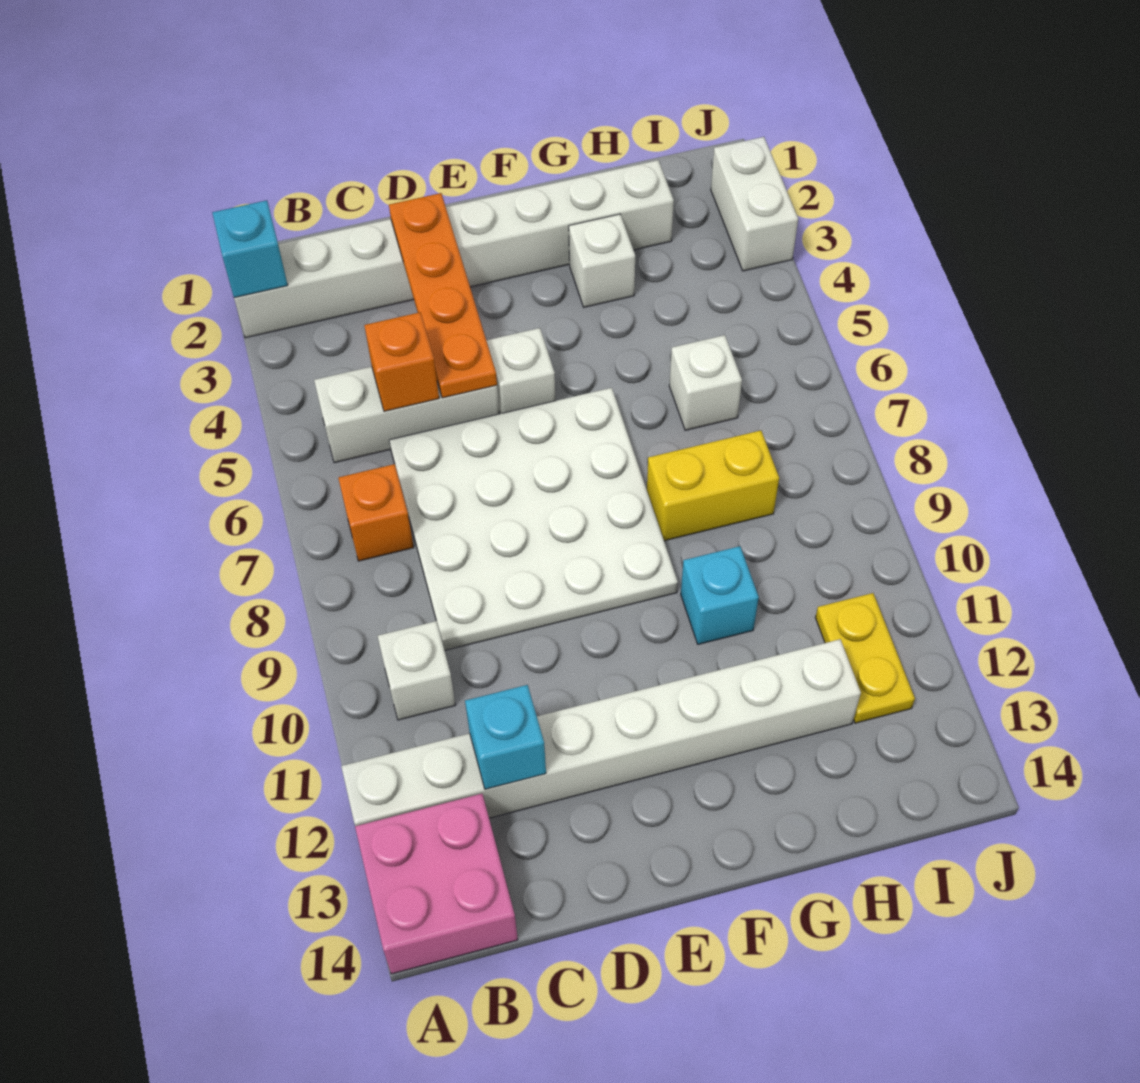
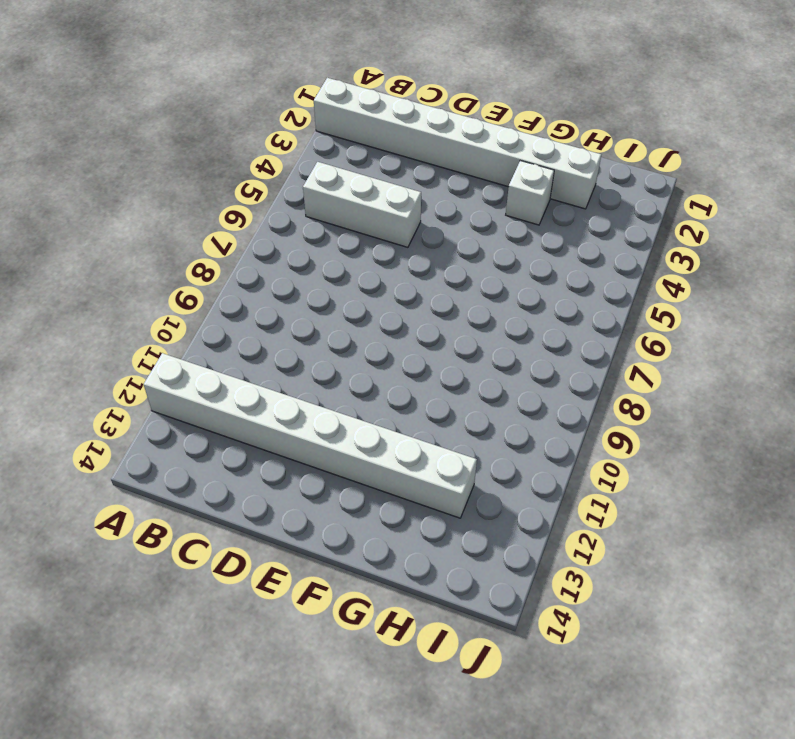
none -> pink brick A13:B14 level 1
none -> orange brick B7 level 1
none -> white brick B10 level 1

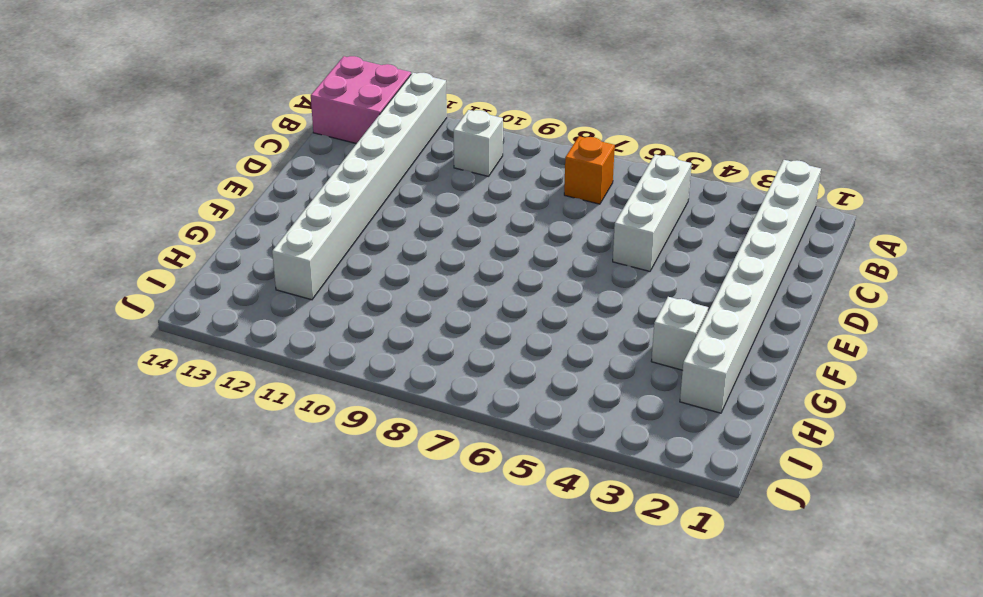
none -> white plate C6:F9 level 1
none -> white brick E5 level 1
none -> yellow brick G8:H8 level 1

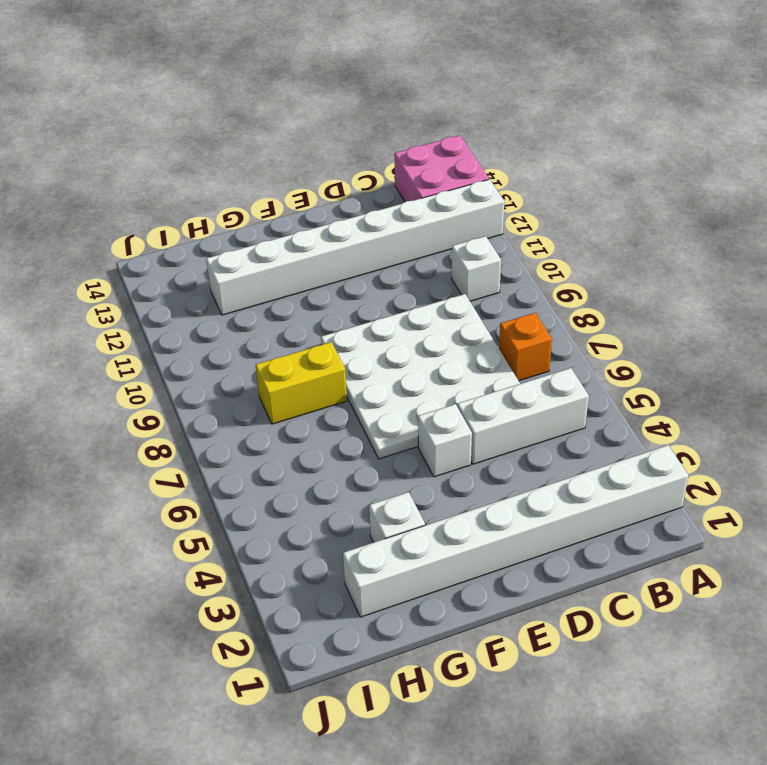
none -> cyan brick G10 level 1
none -> white brick H6 level 1
none -> yellow plate I11:I12 level 1

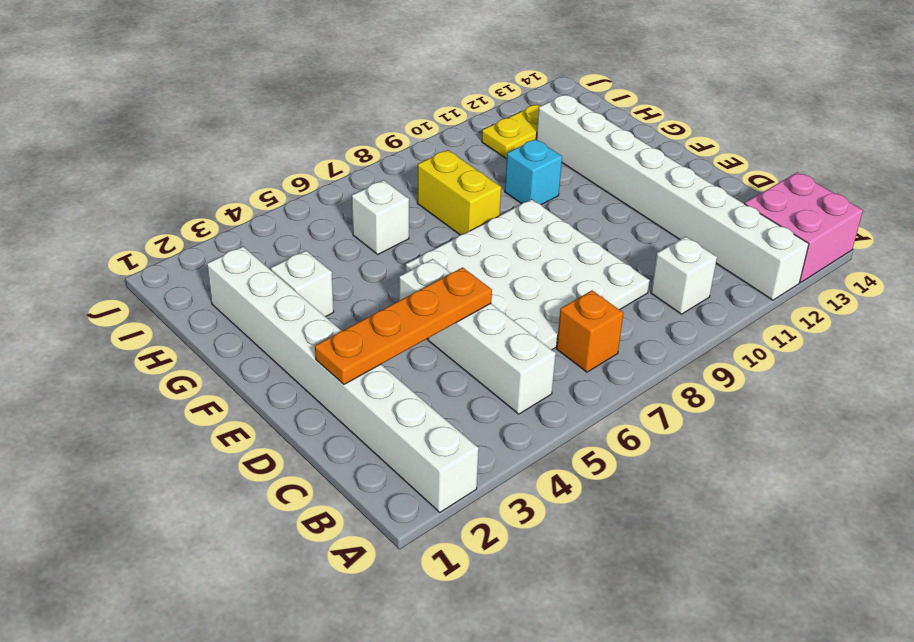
none -> white brick J2:J3 level 1
none -> cyan brick A2 level 2
none -> orange brick C5 level 2

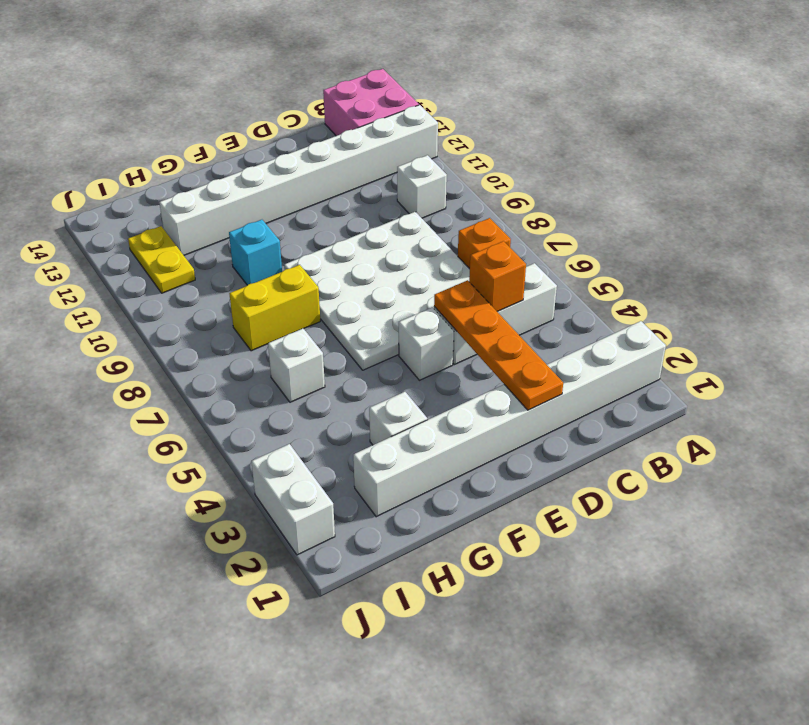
none -> cyan brick A2 level 2
none -> cyan brick C12 level 2

